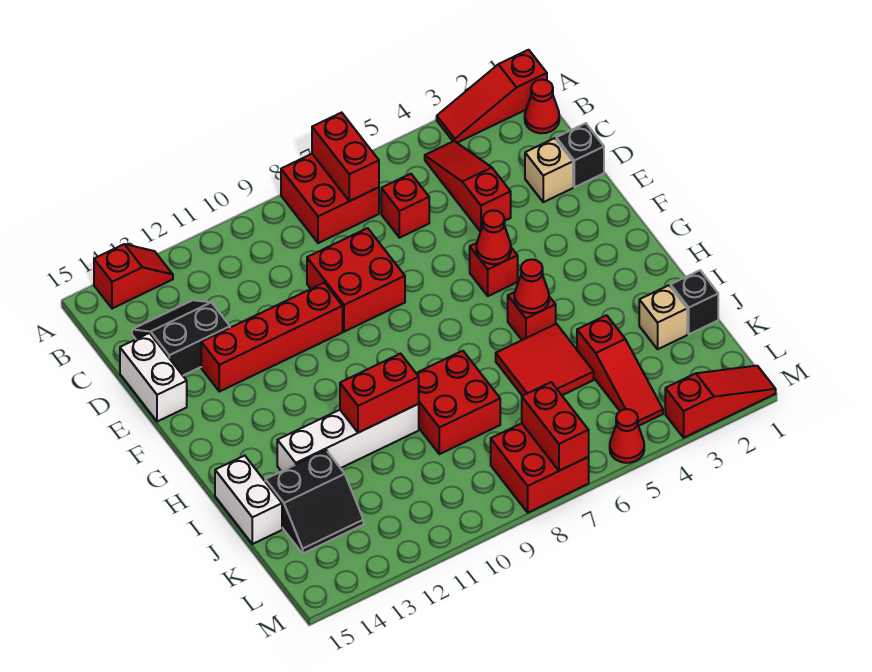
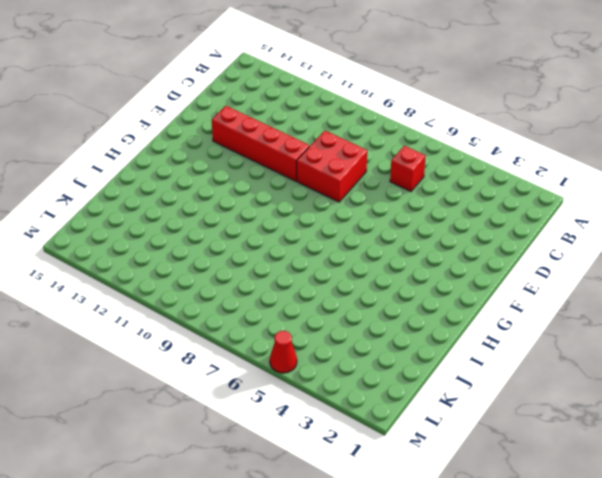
none -> red slope A1:A3 level 1 top 1
none -> red brick A7:B8 level 1
none -> red slope A13:A14 level 1 top 14
none -> red cone B1 level 1

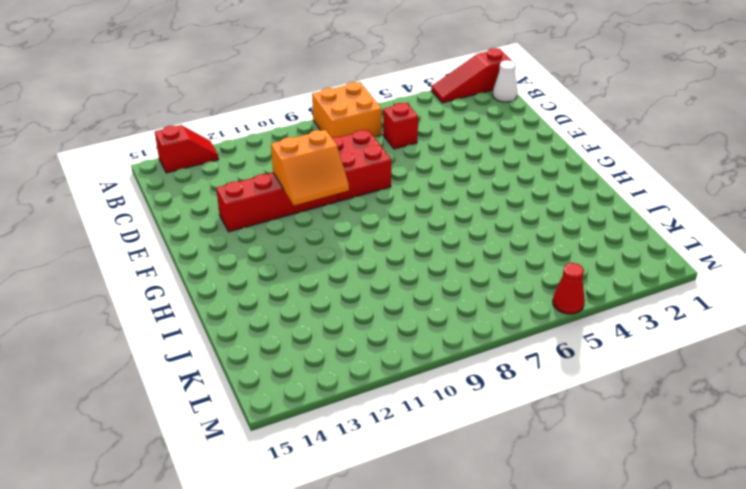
orange brick A7:B8 level 1 -> red brick A7:B8 level 1
white cone B1 level 1 -> red cone B1 level 1
orange slope E10:F11 level 2 top E -> none
none -> red slope B4:D4 level 1 top D
none -> black slope C13:D14 level 1 top D
none -> black brick D1 level 1
none -> tan brick D2 level 1

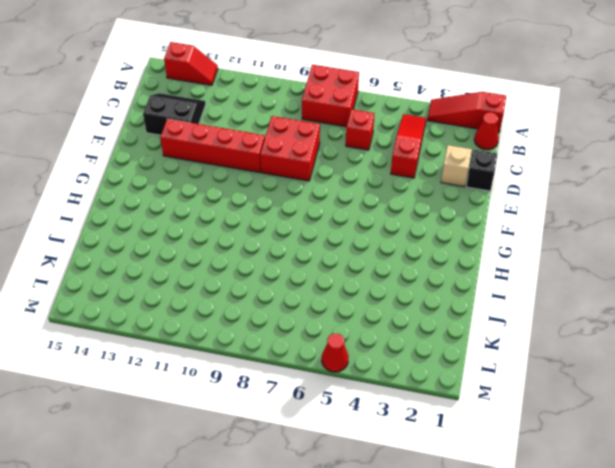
none -> white brick D15:E15 level 1
none -> red brick F5 level 1
none -> red brick H5 level 1
none -> red tile I5:J6 level 1

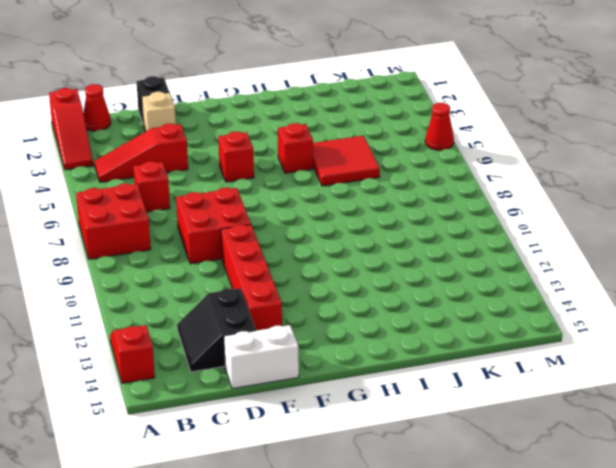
none -> red brick I8:J9 level 1
none -> white brick I10:I13 level 1
none -> white brick I15:J15 level 1
none -> black brick J1 level 1

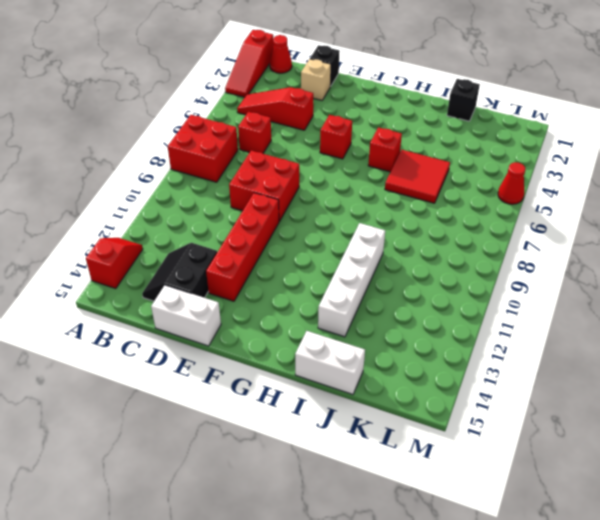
none -> red brick I8:J9 level 1
none -> tan brick J2 level 1
none -> red slope J4:L4 level 1 top J
none -> black slope J13:K14 level 1 top J

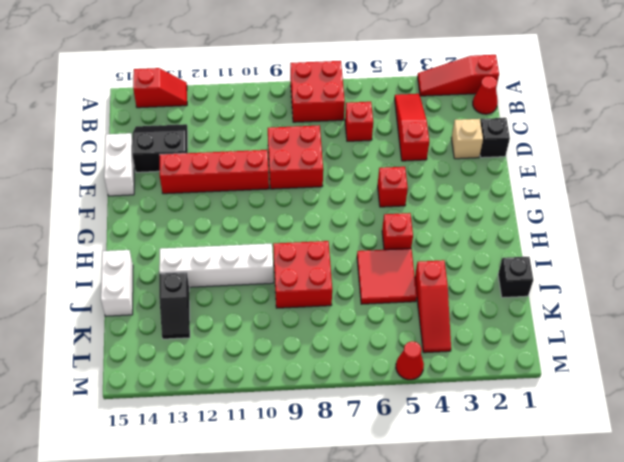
black slope J13:K13 level 1 top J -> black slope J13:K14 level 1 top J
none -> tan brick J2 level 1
none -> red brick L7:M8 level 1
none -> red slope M1:M3 level 1 top 3
none -> red brick A7:B7 level 2

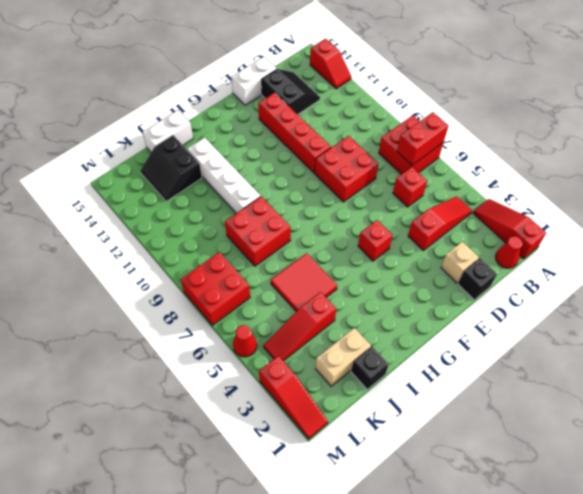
tan brick J2:K2 level 1 -> tan brick J2 level 1
none -> red brick H5 level 1
none -> red cone F5 level 2
none -> red cone H5 level 2
none -> red brick I10:I11 level 2

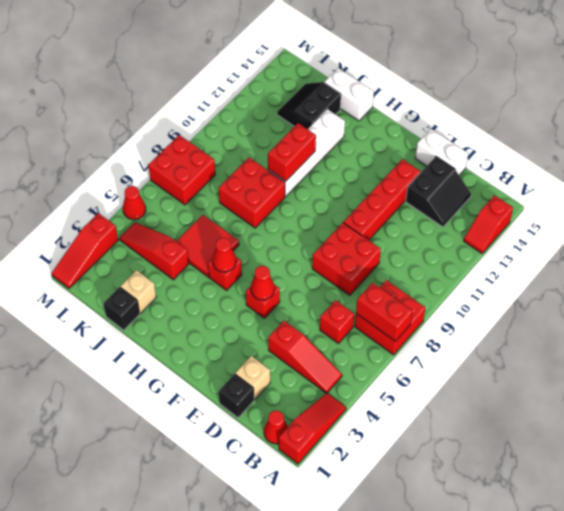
none -> red brick L7:M7 level 2

